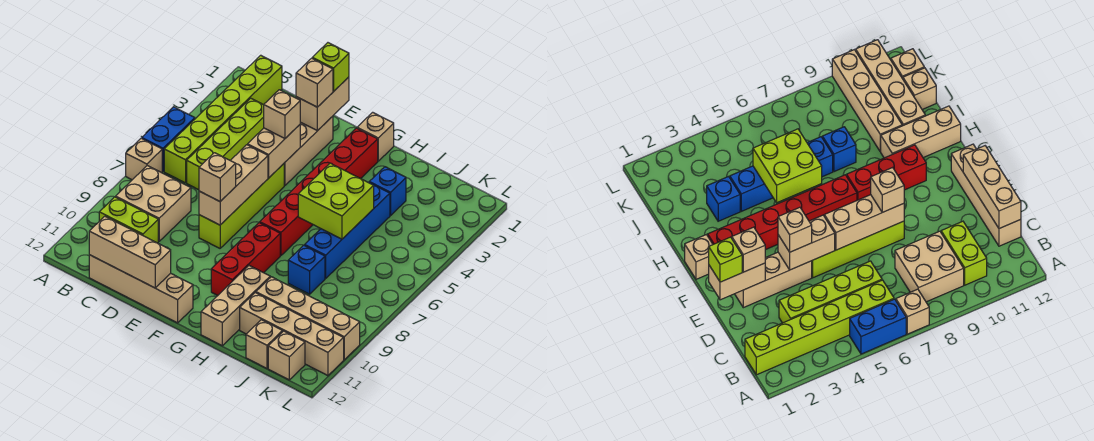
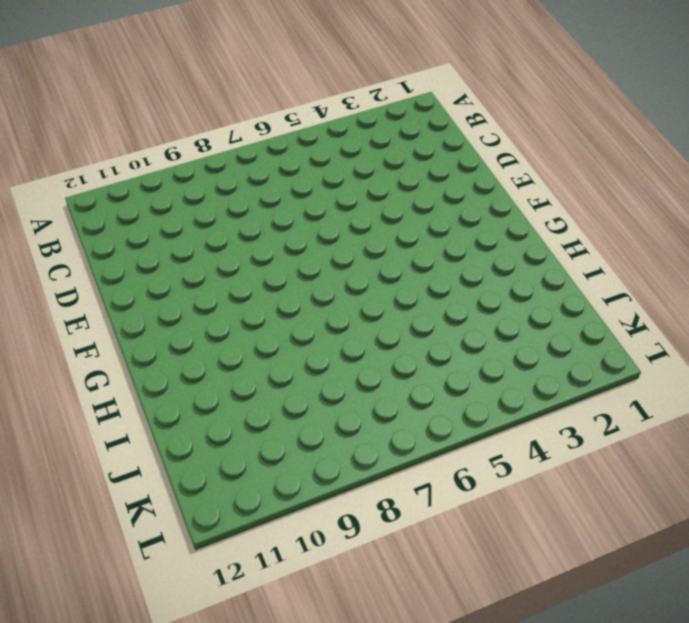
none -> blue brick A5:A6 level 1
none -> tan brick A7 level 1
none -> lime brick B1:B6 level 1

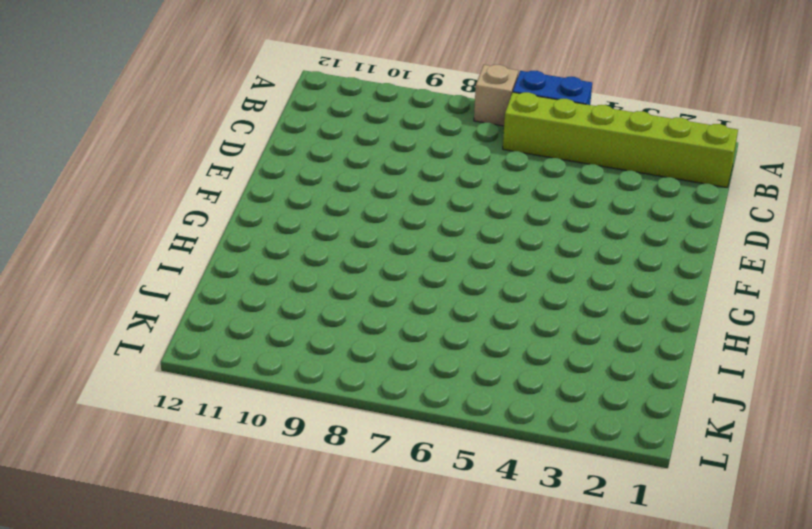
none -> tan brick B8:C9 level 1
none -> lime brick B10:C10 level 1
none -> lime brick C3:C6 level 1

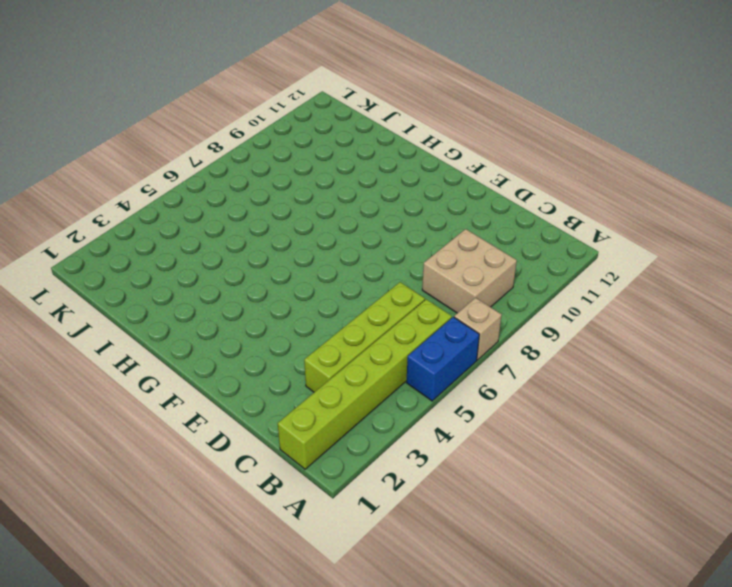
none -> lime brick B10:C10 level 1
none -> tan brick C12:F12 level 1
none -> tan brick E2:E4 level 1

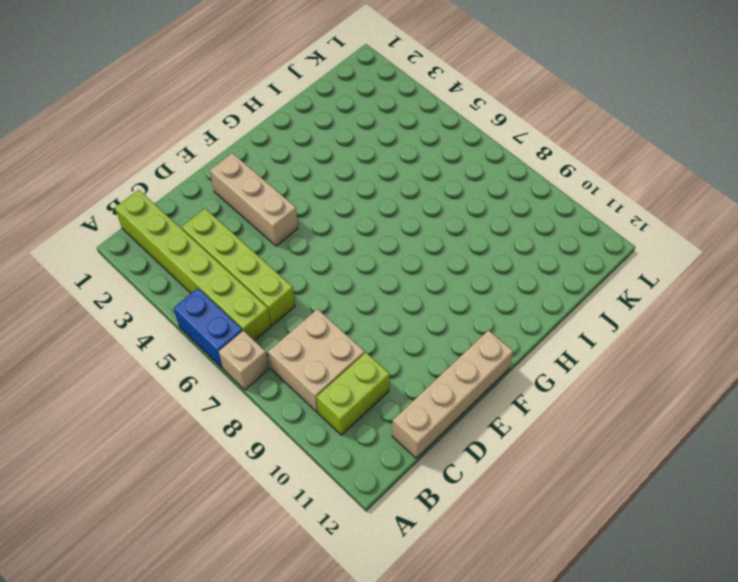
none -> lime brick E5:E8 level 1
none -> tan brick G1 level 1
none -> red brick G2:G7 level 1

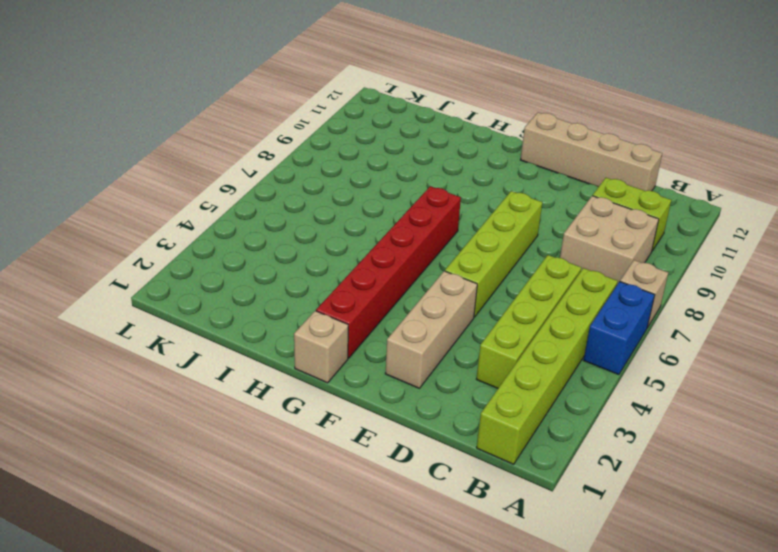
none -> red brick G8:G10 level 1
none -> tan brick H10:H12 level 1
none -> blue brick I3 level 1

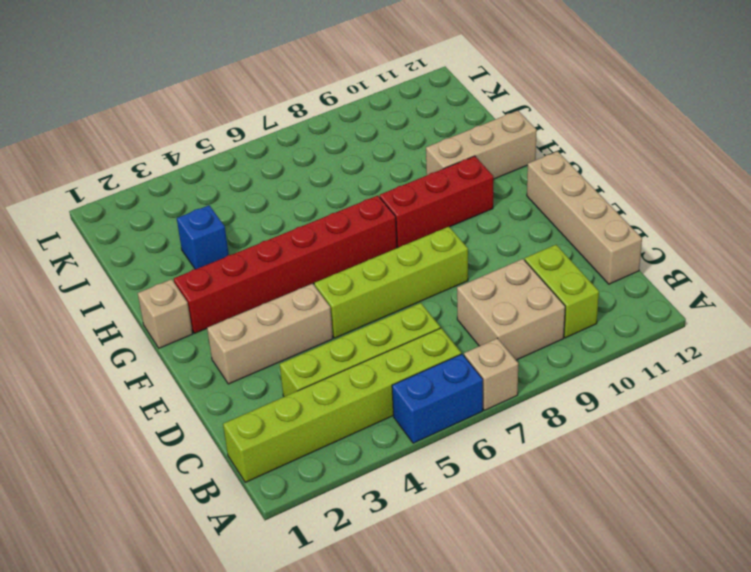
none -> blue brick I4:I7 level 1
none -> blue brick I8 level 1
none -> tan brick I10:L10 level 1

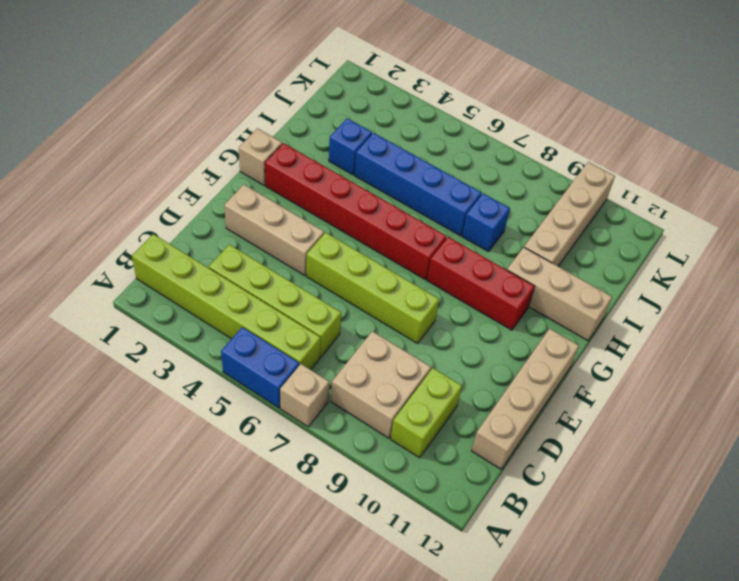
none -> tan brick I11:L11 level 1
none -> tan brick J12 level 1
none -> tan brick K12 level 1

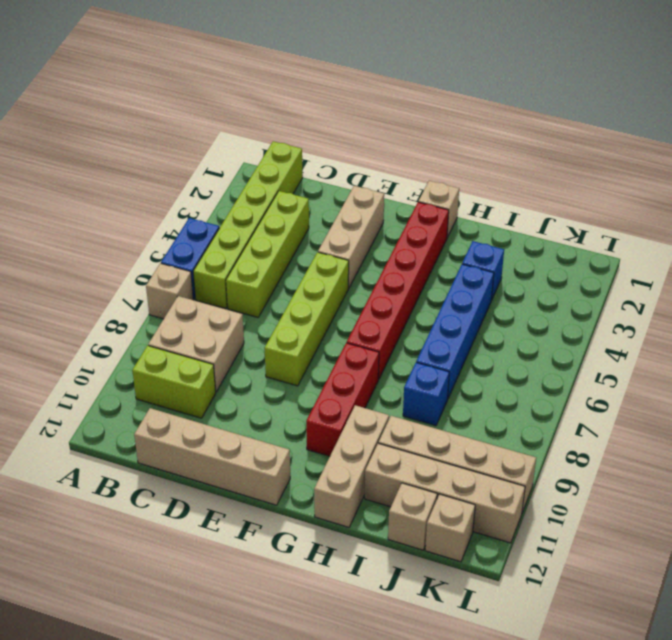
none -> tan brick C12:E12 level 2
none -> tan brick E1:E2 level 2
none -> tan brick E4:E5 level 2

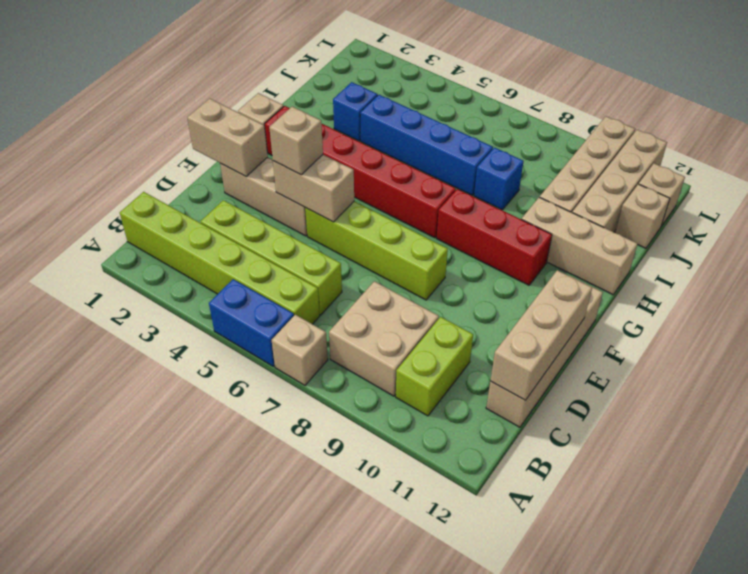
none -> tan brick E6:E8 level 2
none -> lime brick H5:I6 level 2
none -> lime brick E1 level 3

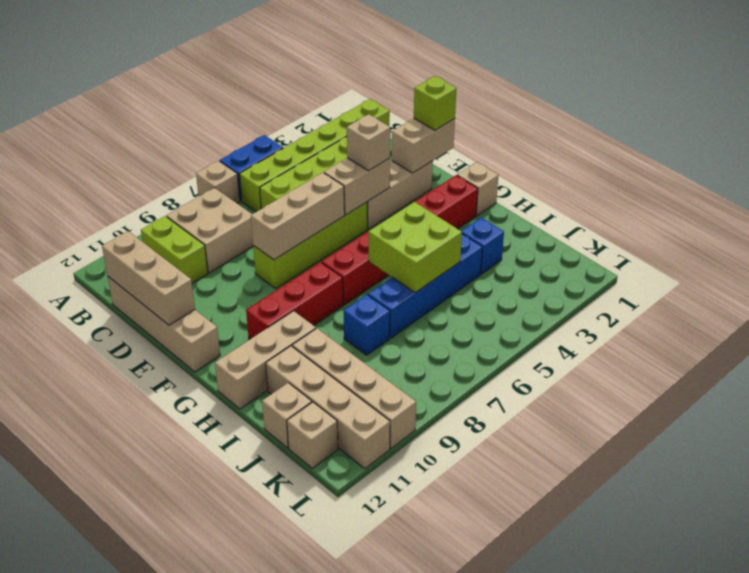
none -> tan brick E2 level 3
none -> tan brick E8 level 3

